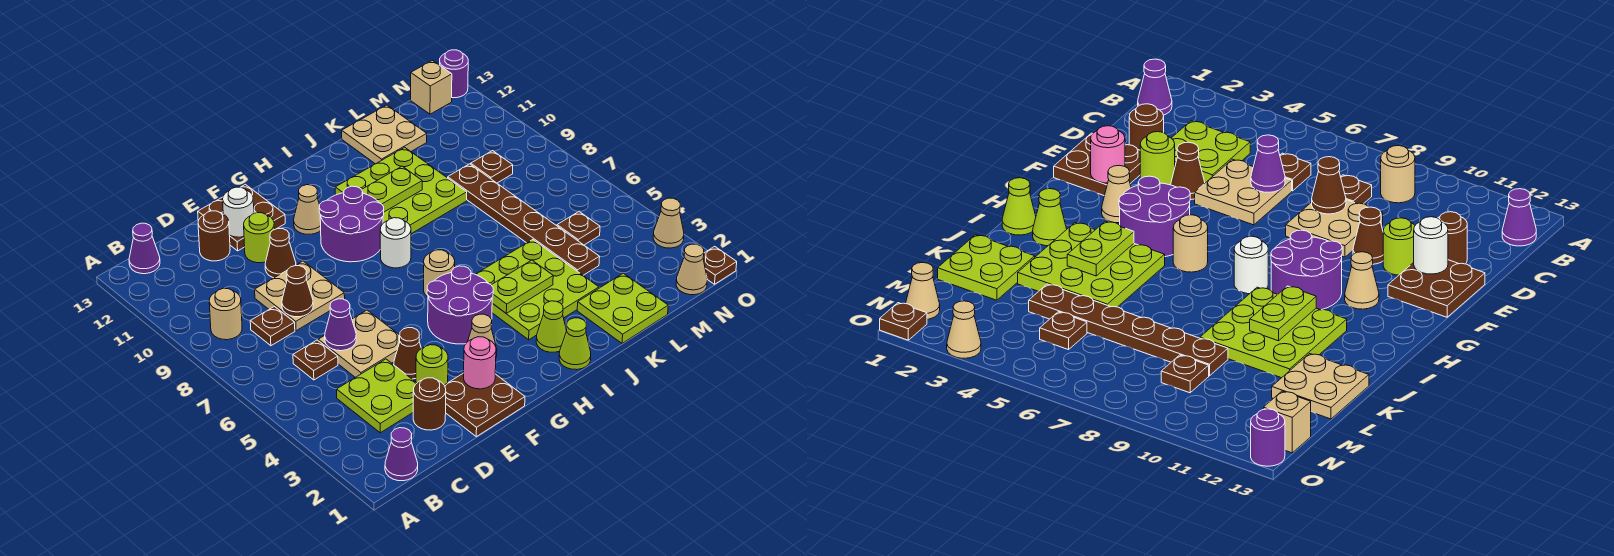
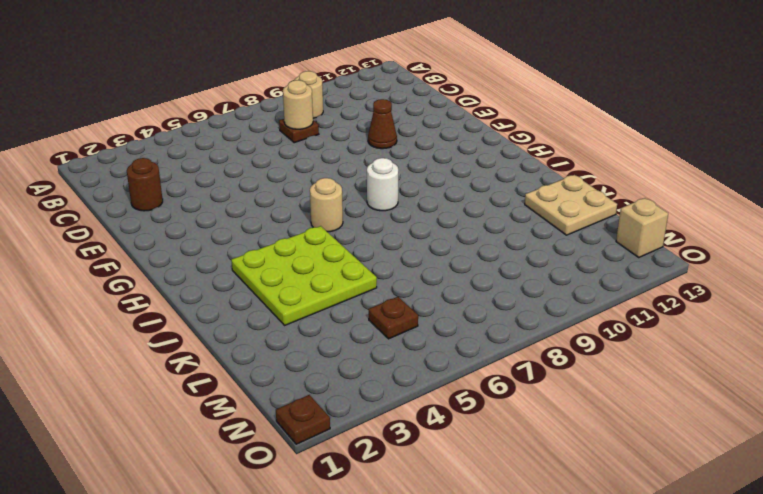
tan round brick C8 level 2 -> none
none -> purple cone B1 level 1
none -> purple cone B13 level 1
none -> lime plate C3:D4 level 1
none -> brown plate C6 level 1

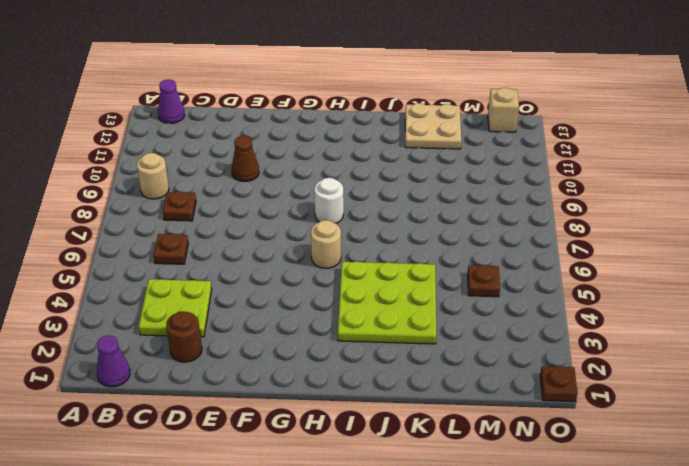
none -> tan plate D5:E6 level 1
none -> tan plate D8:E9 level 1
none -> brown round brick D12 level 1
none -> brown plate E1:F2 level 1

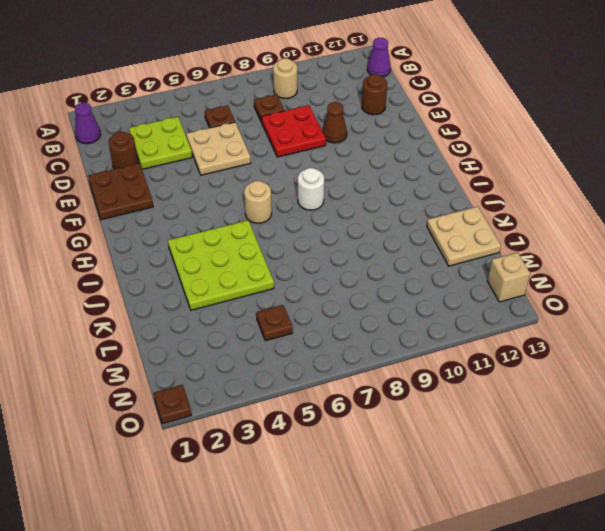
red plate D8:E9 level 1 -> tan plate D8:E9 level 1
none -> lime round brick E3 level 1
none -> brown cone E4 level 1
none -> lime round brick E11 level 1
none -> brown plate E12:F13 level 1

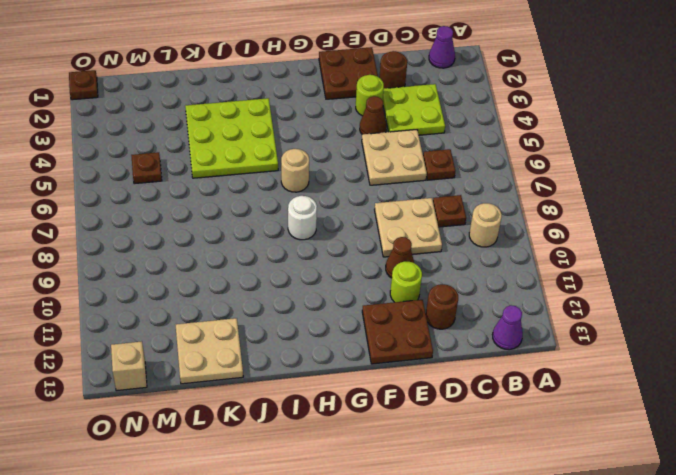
none -> tan cone G3 level 1
none -> purple round brick G4:H5 level 1
none -> purple round brick G9:H10 level 1
none -> tan cone G11 level 1

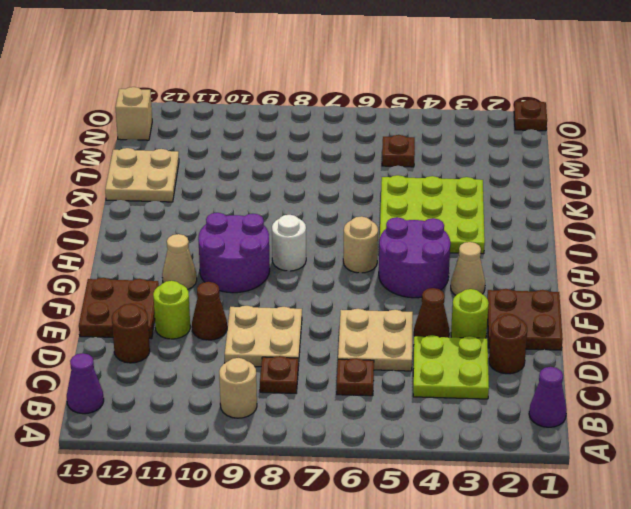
none -> lime cone I1 level 1
none -> lime cone I2 level 1
none -> lime plate I9:K11 level 1
none -> lime plate K1:L2 level 1

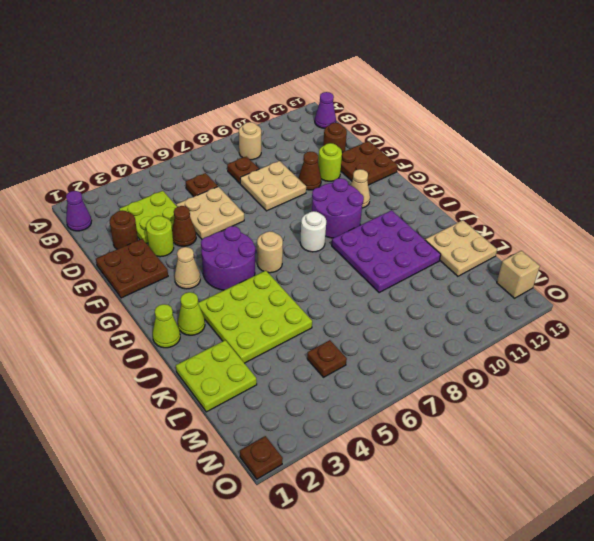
purple plate I9:K11 level 1 -> lime plate I9:K11 level 1
none -> brown plate L4:L9 level 1
none -> brown plate M9 level 1
none -> tan cone N1 level 1
none -> tan cone O3 level 1

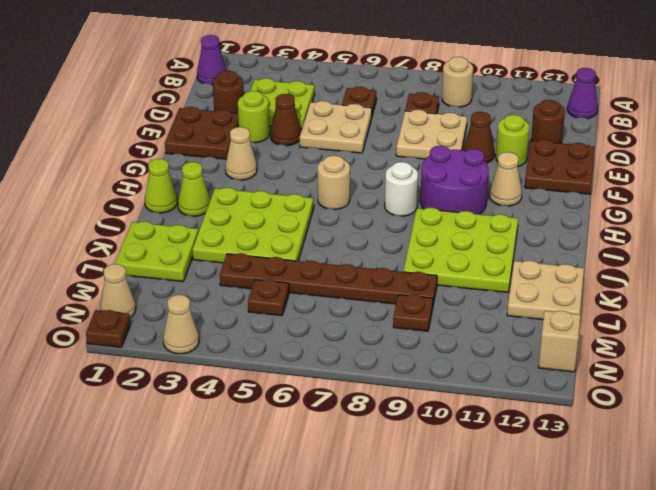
none -> purple round brick G4:H5 level 1
none -> purple round brick O13 level 1
none -> purple cone D6 level 2
none -> brown cone D8 level 2

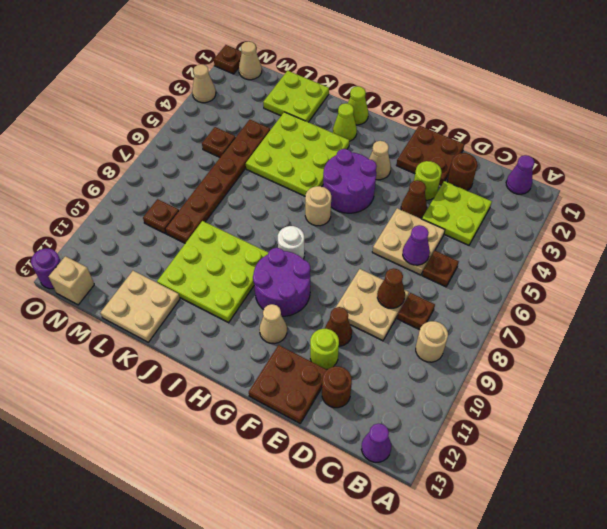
none -> white round brick E12 level 2
none -> pink round brick F2 level 2
none -> lime plate I4:J4 level 2
none -> lime plate I10:J10 level 2

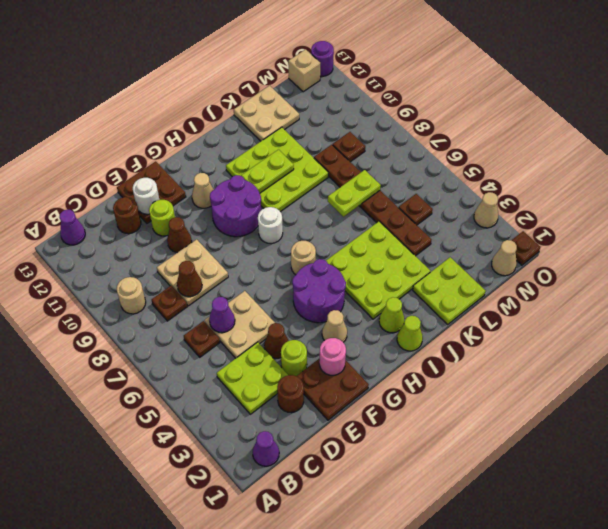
lime plate K7:L7 level 2 -> lime plate I4:J4 level 2

